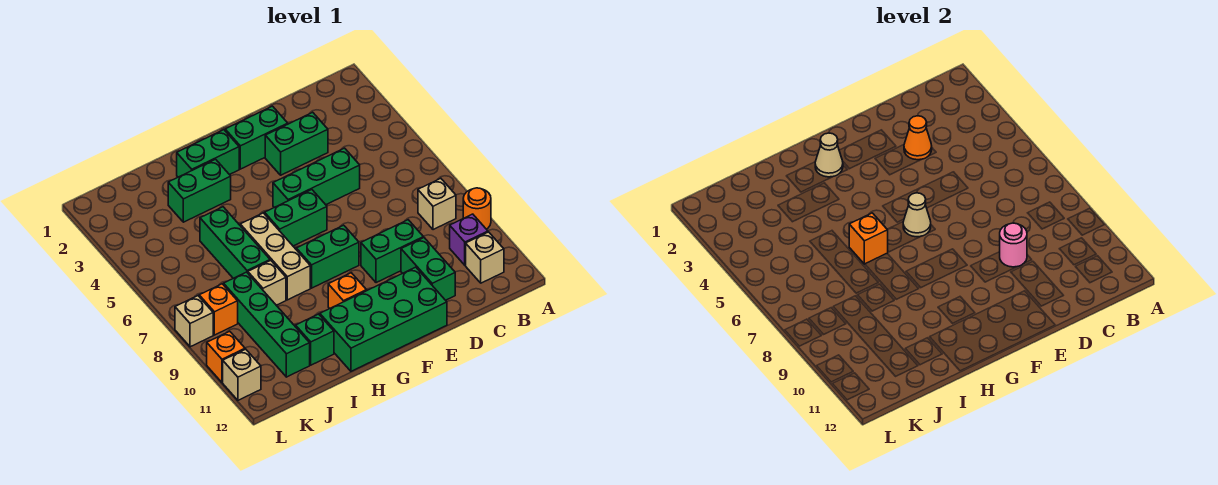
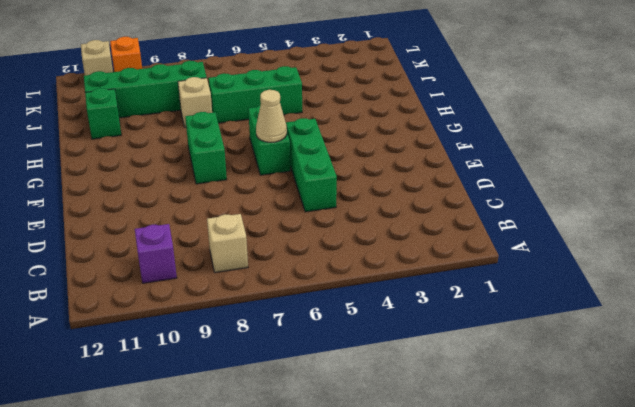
none -> orange round brick A9 level 1
none -> tan brick B11 level 1
none -> green brick D3:E3 level 1

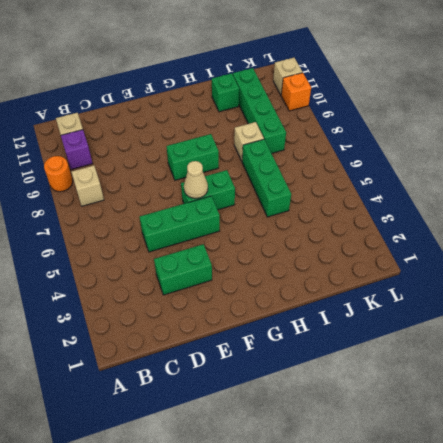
none -> green brick D9:E9 level 1
none -> green brick D10:D11 level 1
none -> green brick E2:F2 level 1

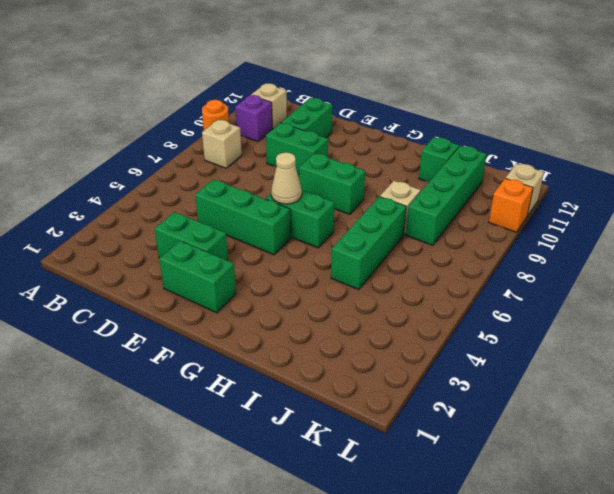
none -> green brick E11:H12 level 1
none -> green brick G2:H2 level 1
none -> orange brick G10 level 1

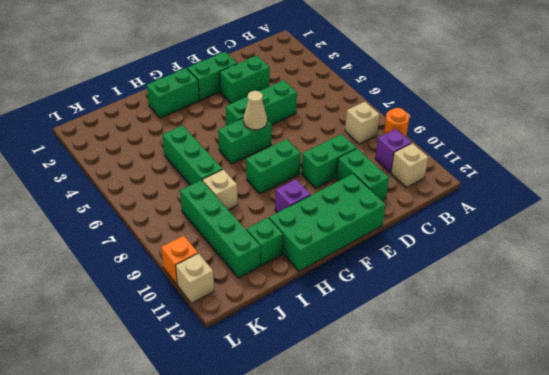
purple brick G10 level 1 -> orange brick G10 level 1
none -> green brick H3:I3 level 1
none -> tan brick H6:H8 level 1
none -> orange brick K8 level 1

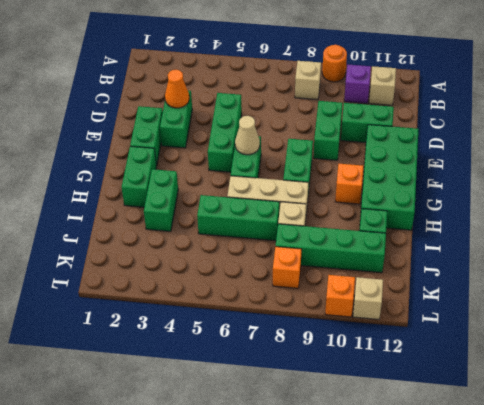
none -> tan brick L8 level 1
none -> pink round brick D9 level 2
none -> tan cone G2 level 2

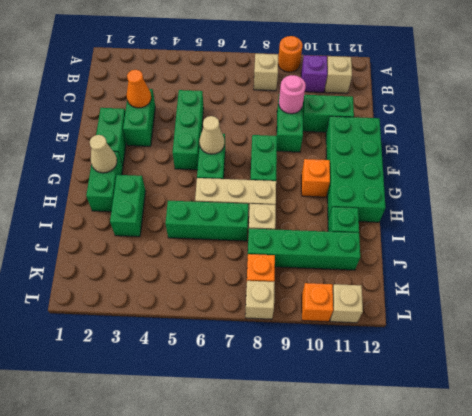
none -> orange brick H6 level 2

